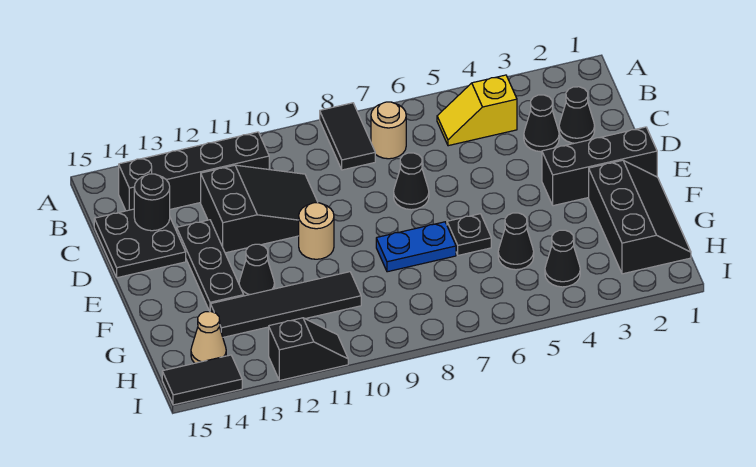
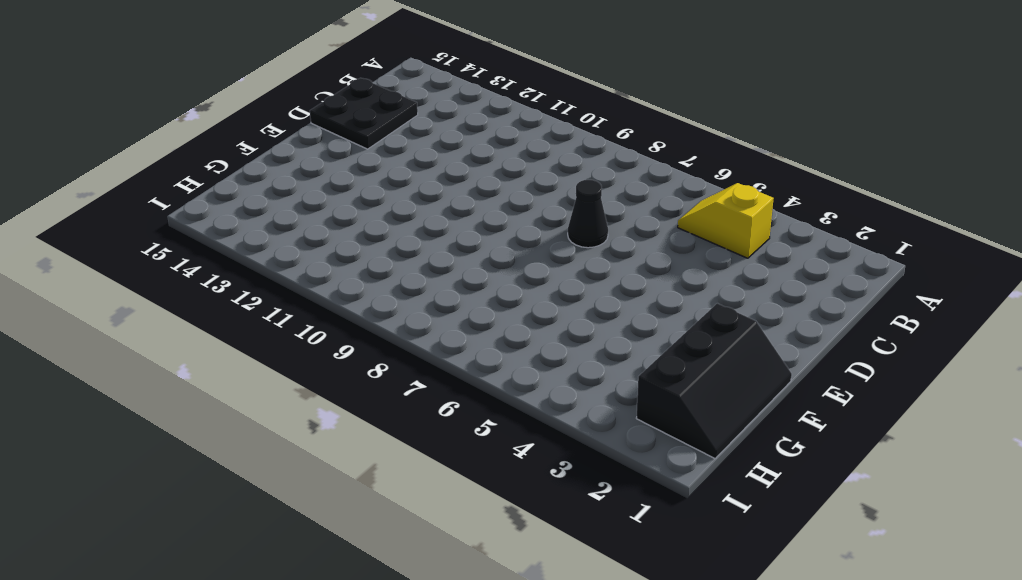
none -> black tile A8:B8 level 1
none -> tan round brick B7 level 1
none -> black brick B11:B14 level 1

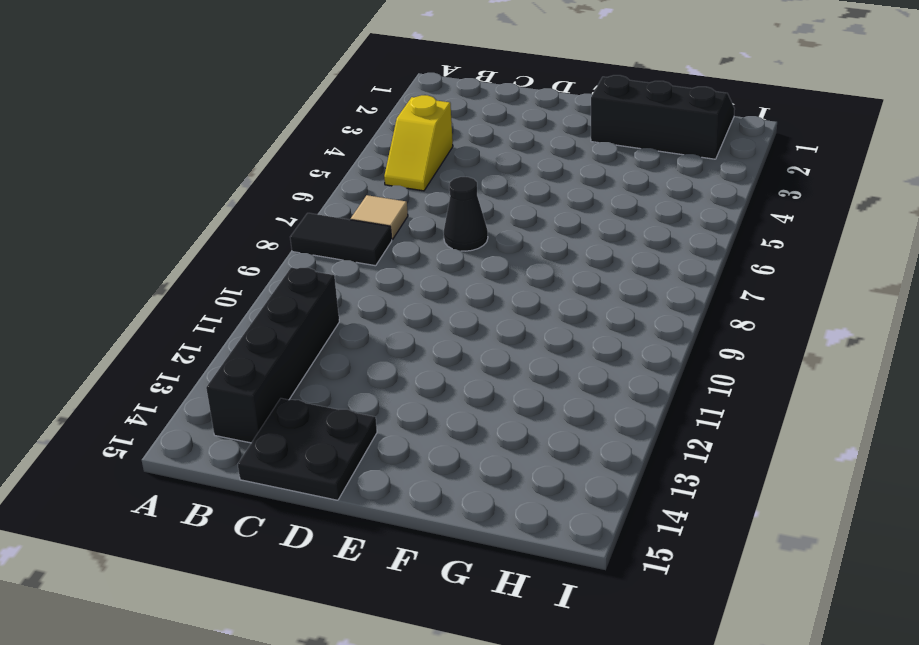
tan tile B7 level 1 -> tan round brick B7 level 1
none -> black cone C2 level 1
none -> black cone C3 level 1
none -> black slope C10:D12 level 1 top 12

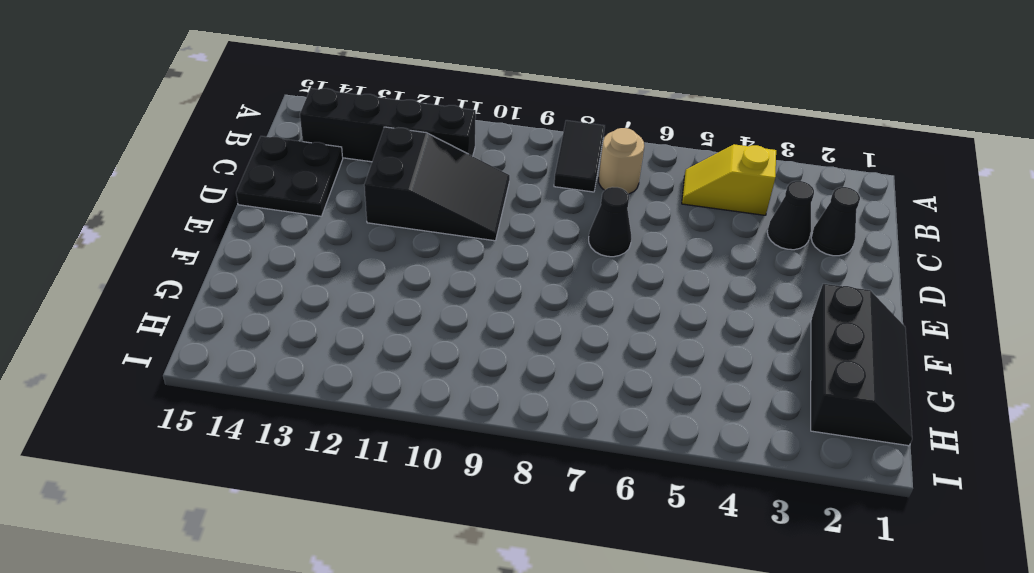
none -> black plate D13:F13 level 1
none -> black brick E1:E3 level 1
none -> tan round brick E10 level 1

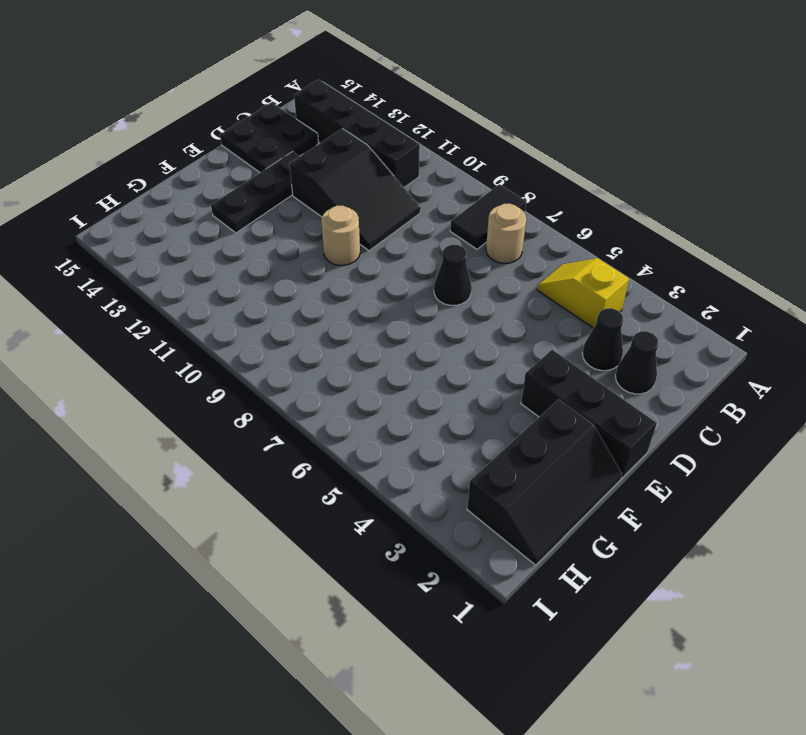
none -> black plate F6 level 1
none -> blue plate F7:F8 level 1
none -> black cone F12 level 1

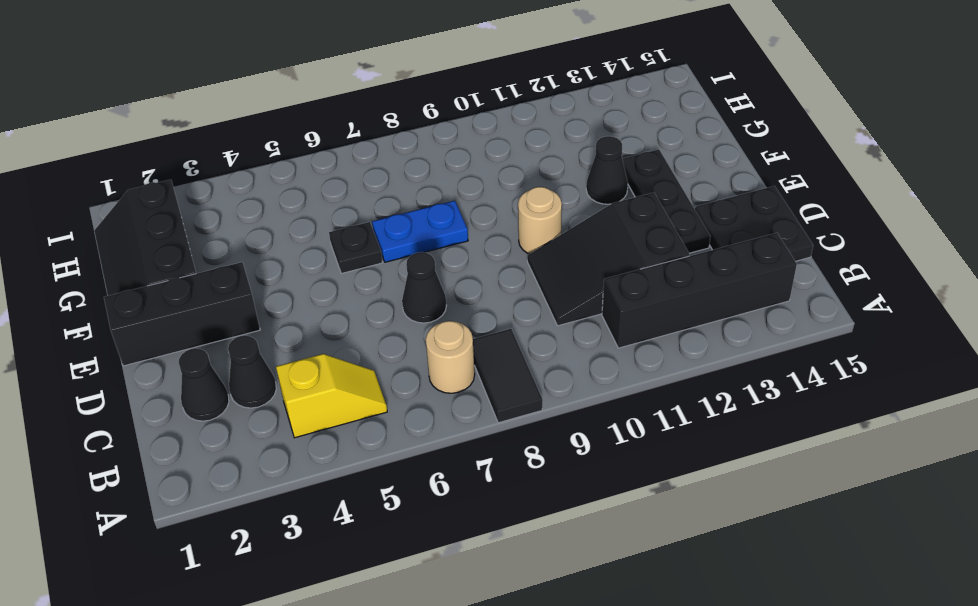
none -> black cone G5 level 1
none -> black tile G10:G13 level 1
none -> black cone H4 level 1

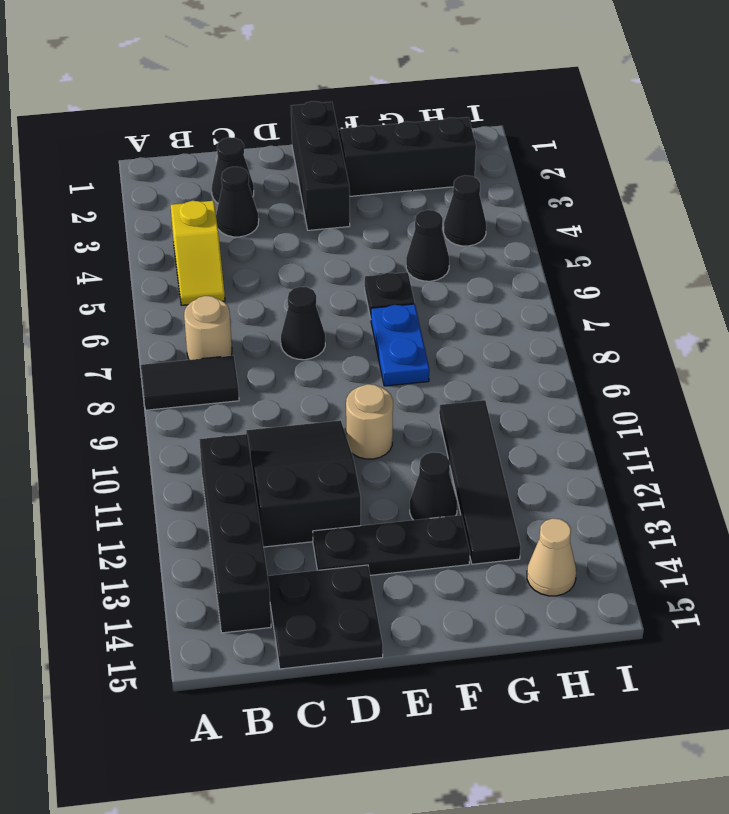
none -> black slope I11:I12 level 1 top 12
none -> black tile I14:I15 level 1
none -> black round brick C14 level 2

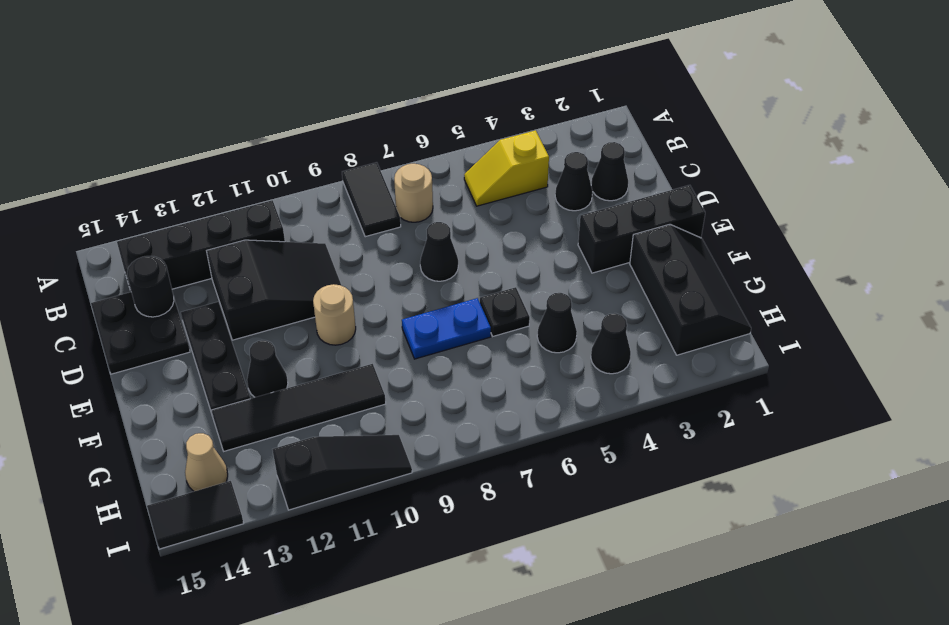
black slope I10:I12 level 1 top 12 -> black slope I11:I12 level 1 top 12

